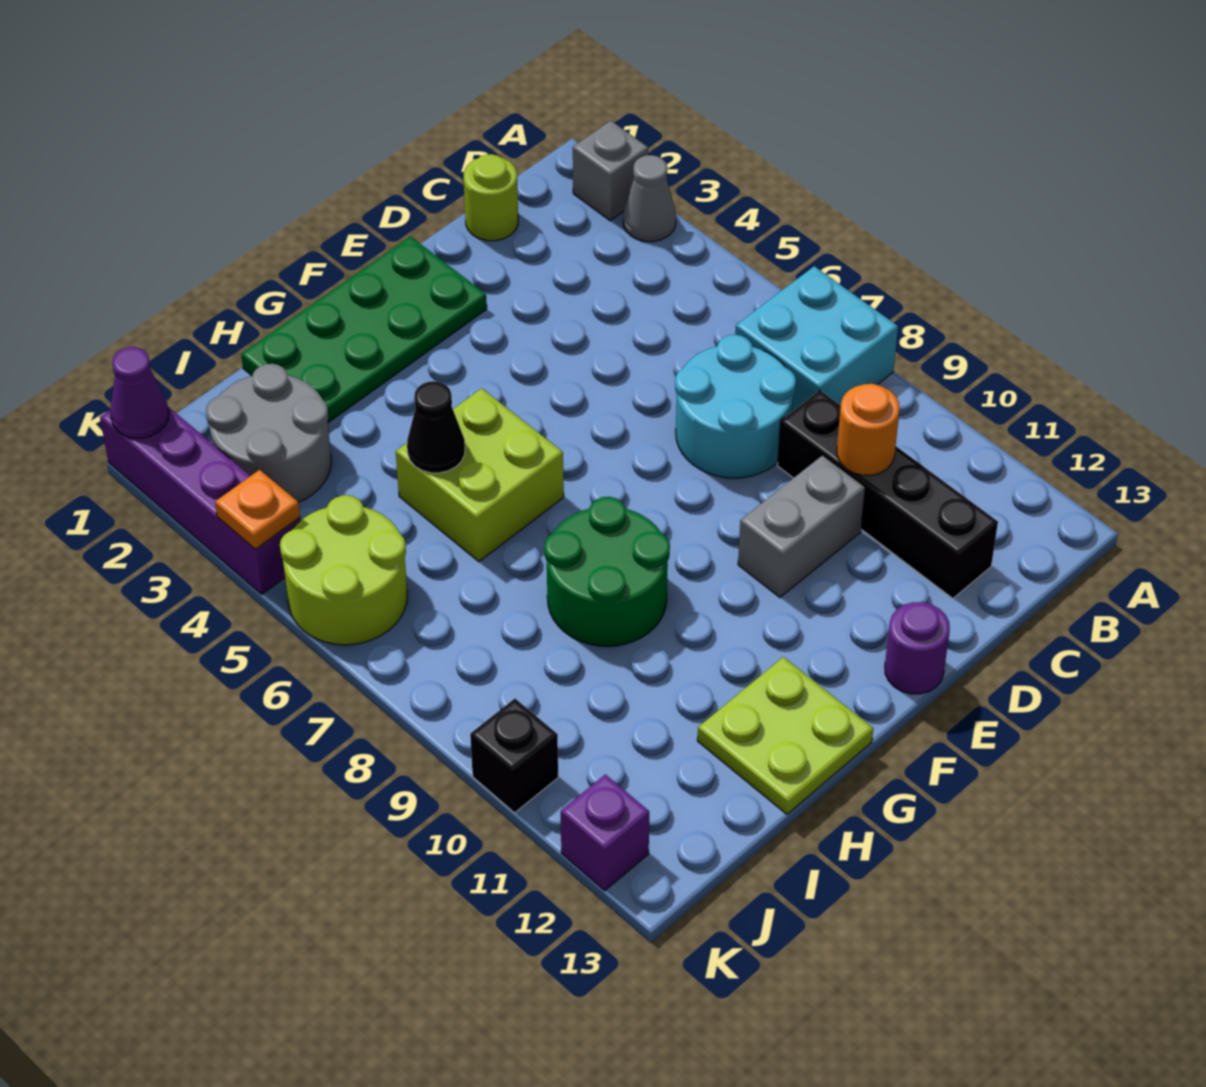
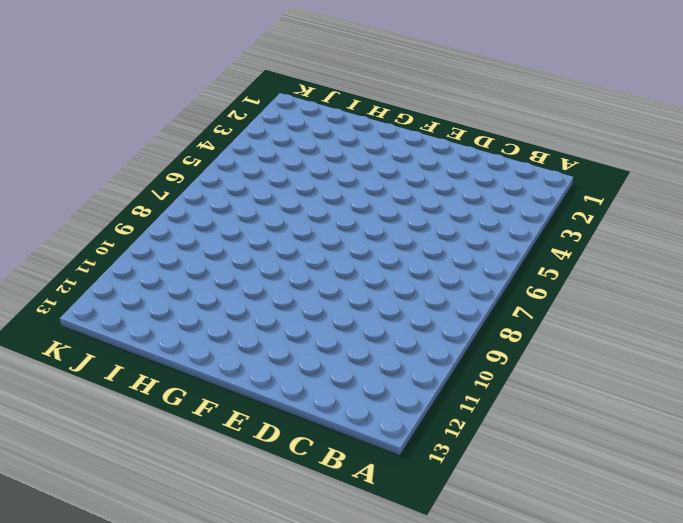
none -> grey brick A2 level 1
none -> grey cone A3 level 1
none -> cyan brick A7:B8 level 1

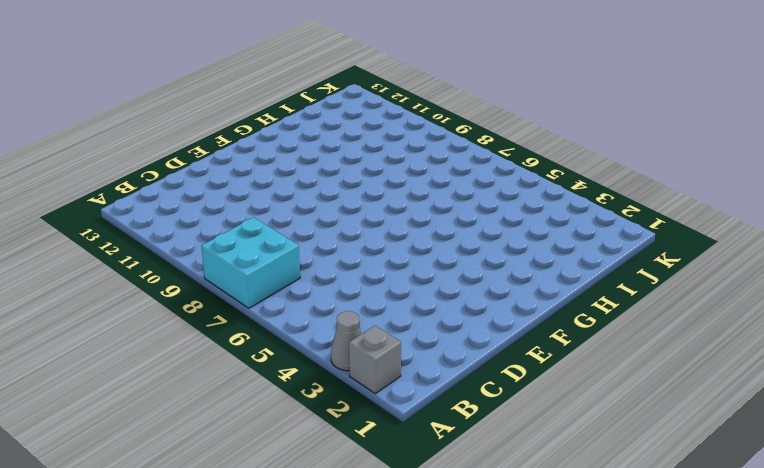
none -> lime round brick C1 level 1
none -> cyan round brick C7:D8 level 1
none -> black brick C9:C12 level 1

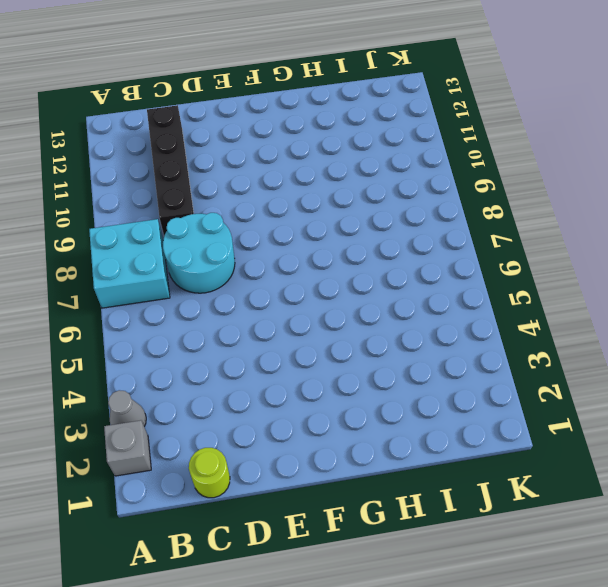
none -> grey brick D10:E10 level 1
none -> green plate E1:H2 level 1
none -> purple round brick E13 level 1

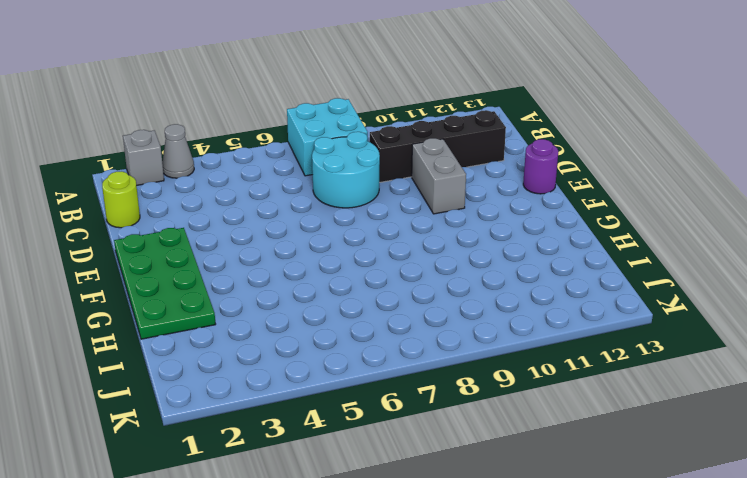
none -> lime brick G5:H6 level 1
none -> green round brick G8:H9 level 1
none -> lime plate G12:H13 level 1

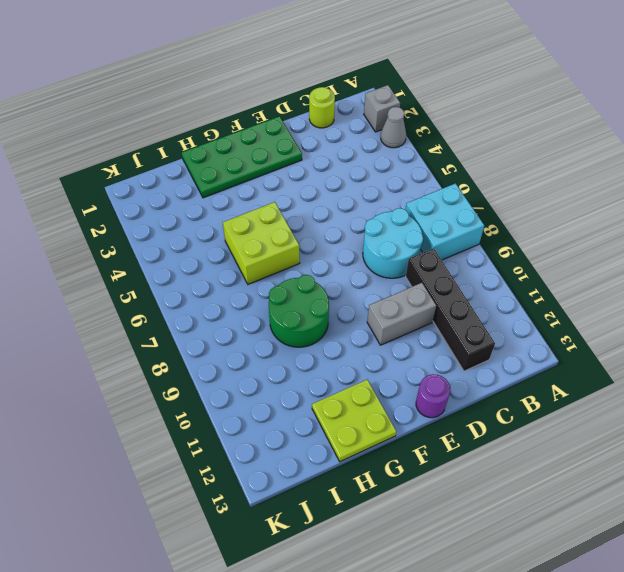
none -> grey round brick I2:J3 level 1
none -> lime round brick J5:K6 level 1
none -> purple brick K1:K4 level 1

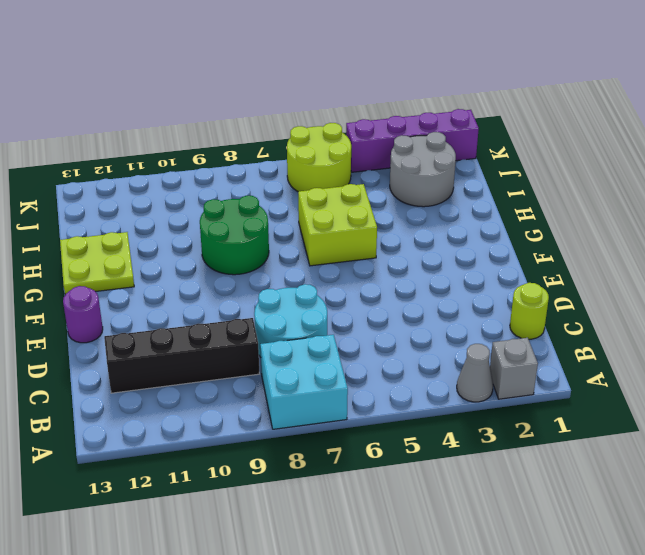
none -> grey brick D10:E10 level 1
none -> green plate E1:H2 level 1
none -> black brick K10 level 1

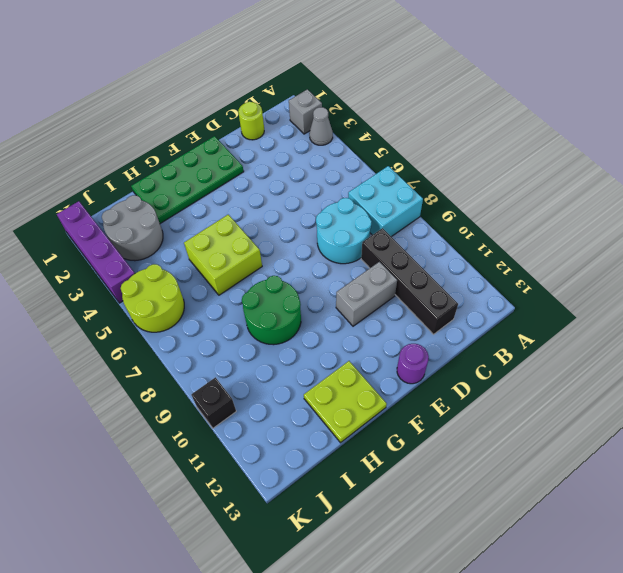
none -> purple brick K12 level 1
none -> orange round brick C10 level 2
none -> black cone H5 level 2

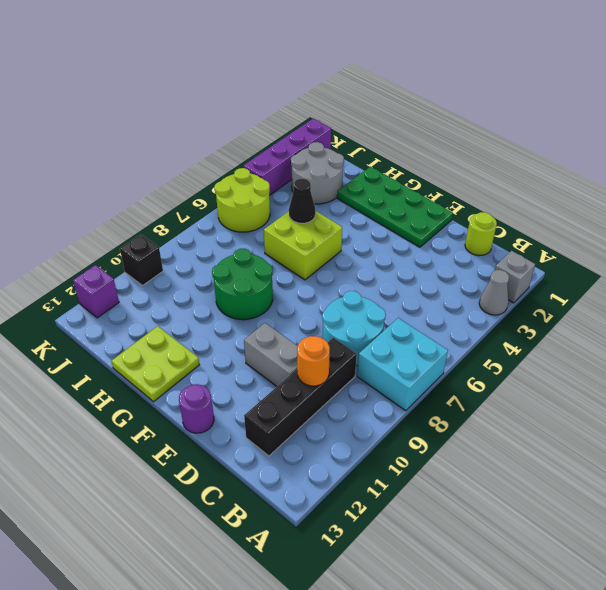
none -> purple cone K1 level 2
none -> orange plate K4 level 2

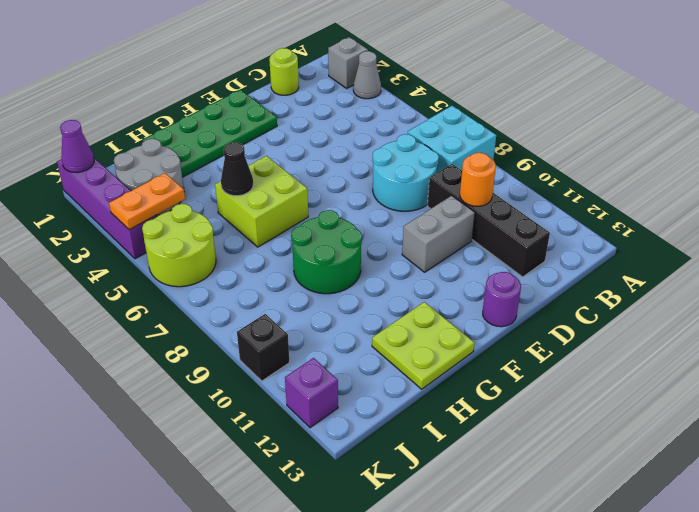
orange plate J4:K4 level 2 -> orange plate K4 level 2

